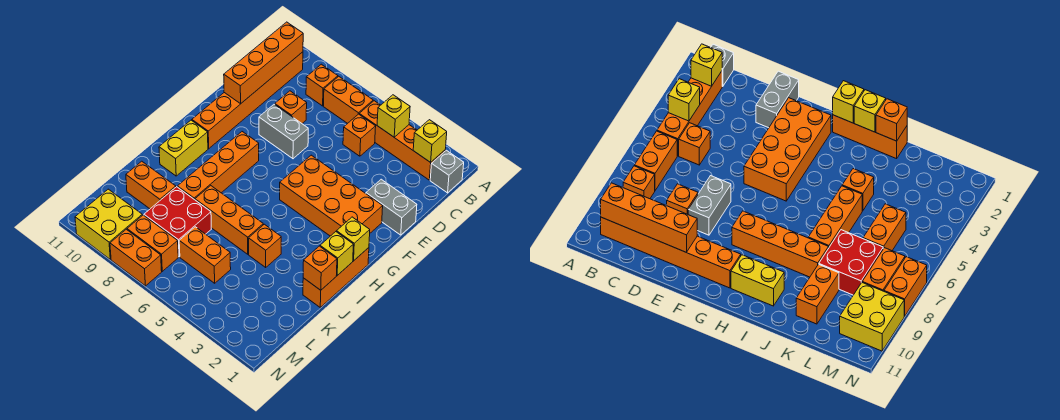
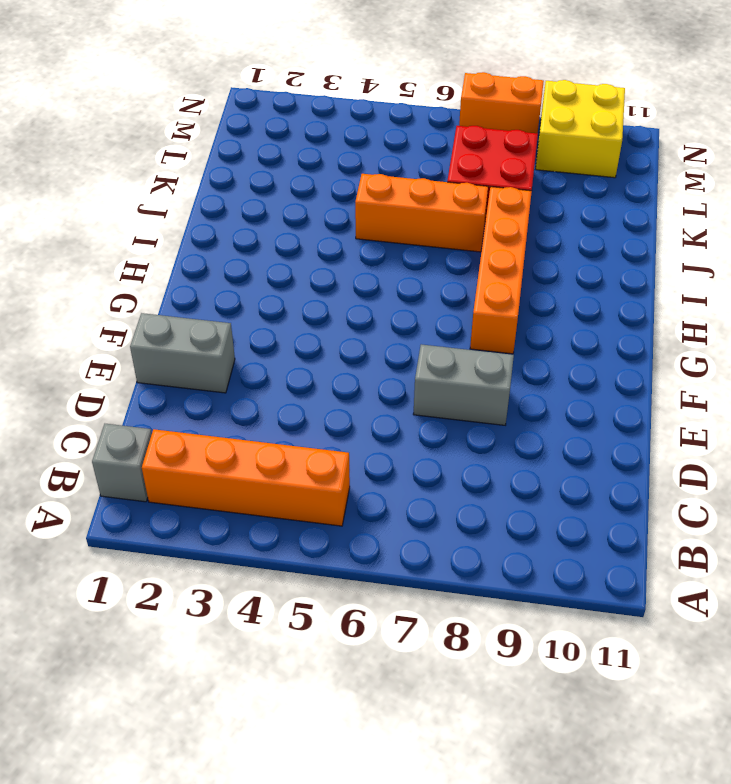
none -> orange brick B6:B7 level 1
none -> orange brick B8 level 1
none -> orange brick B10:G10 level 1

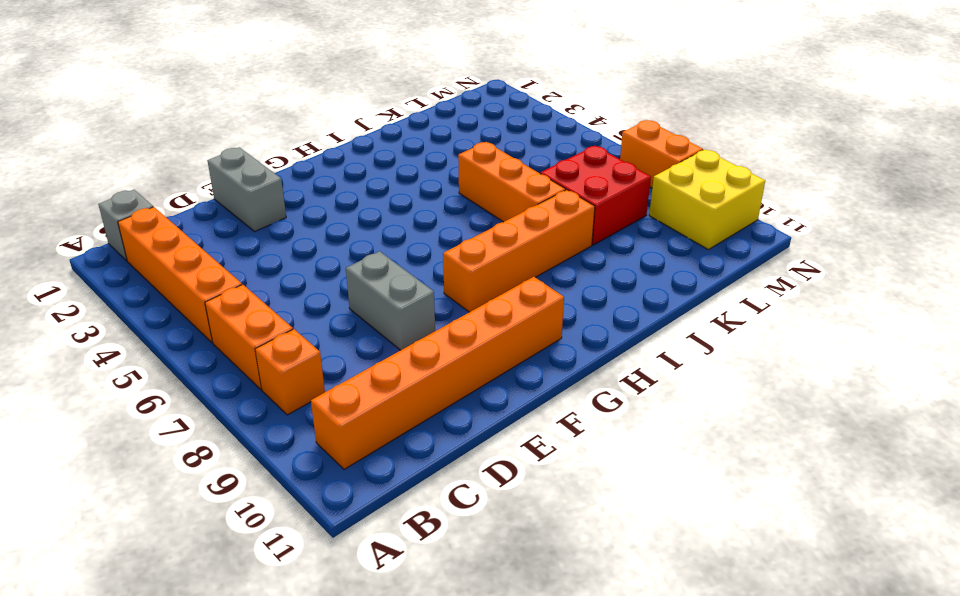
none -> orange brick C5 level 1
none -> orange brick D8 level 1
none -> orange brick F2:G5 level 1

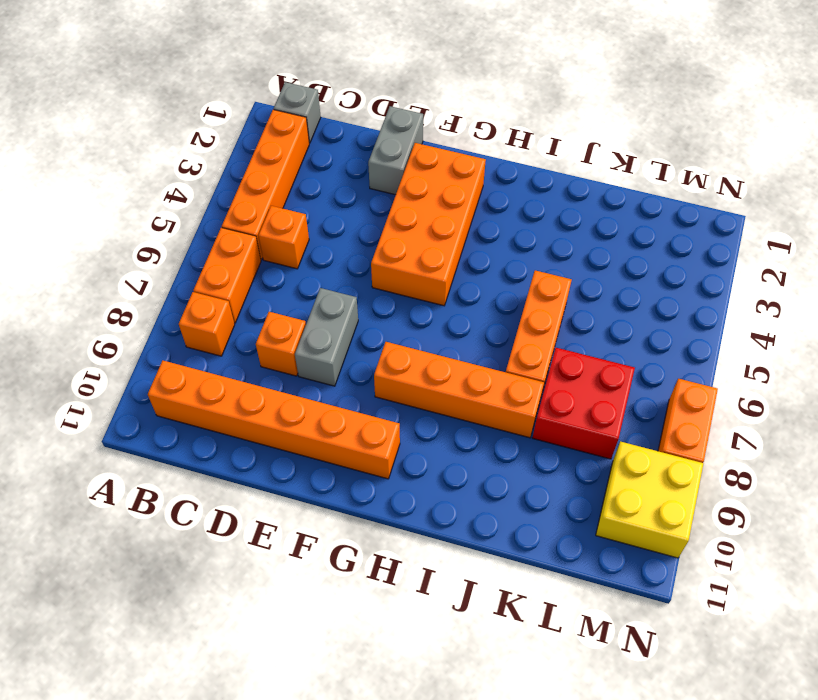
none -> orange brick H1:J1 level 1
none -> yellow brick H10:I10 level 1
none -> orange brick J4 level 1

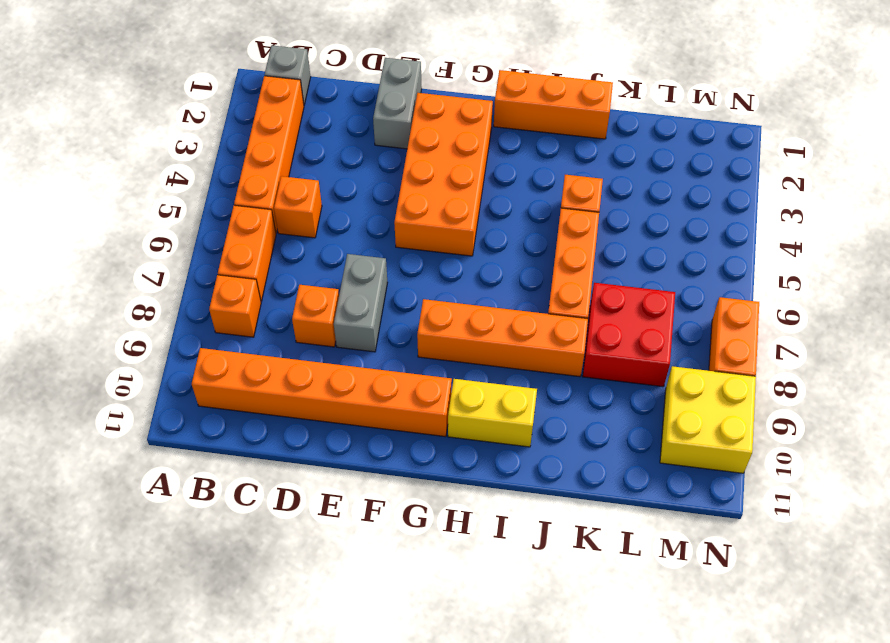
none -> orange brick K9:K10 level 1
none -> orange brick L5:L6 level 1
none -> orange brick M7:M8 level 1

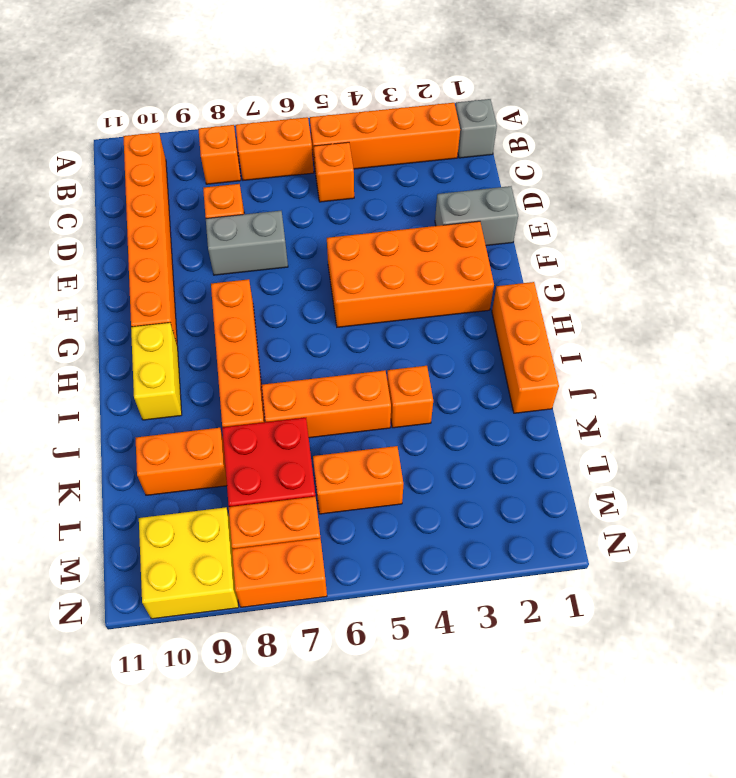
none -> yellow brick B2 level 2
none -> yellow brick B4 level 2
none -> orange brick B10:E10 level 2

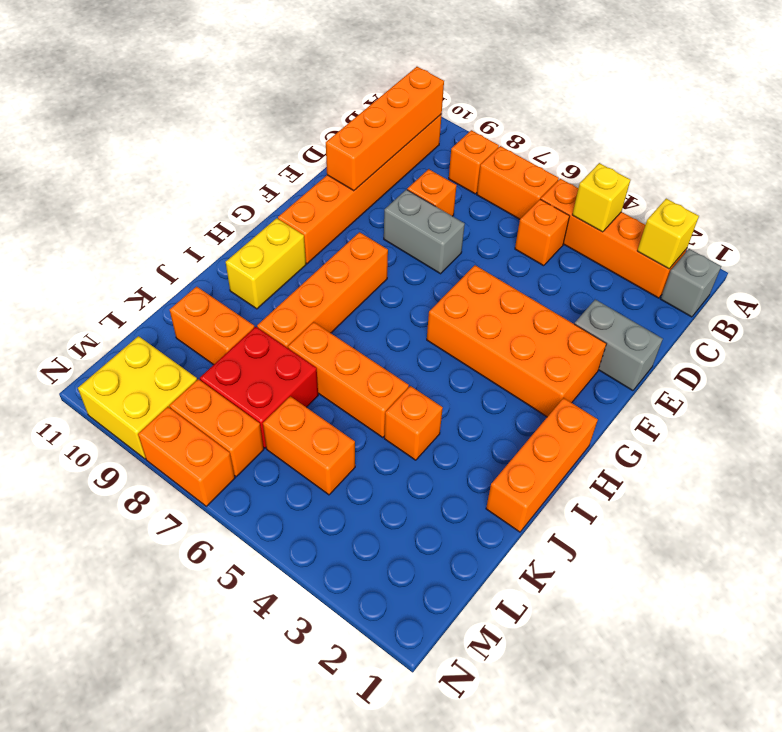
none -> yellow brick H1 level 2
none -> yellow brick I1 level 2
none -> orange brick J1 level 2

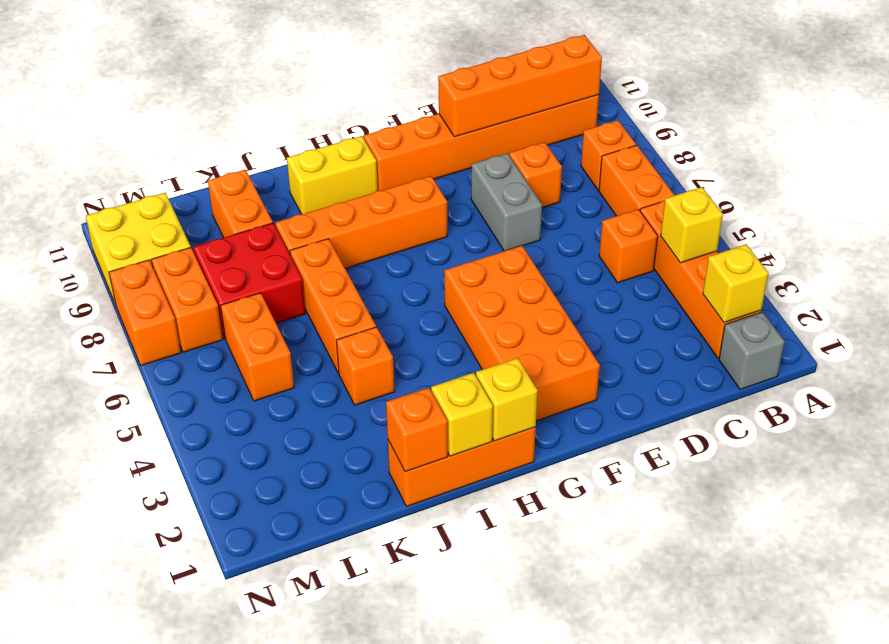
none -> grey brick E1:E2 level 1

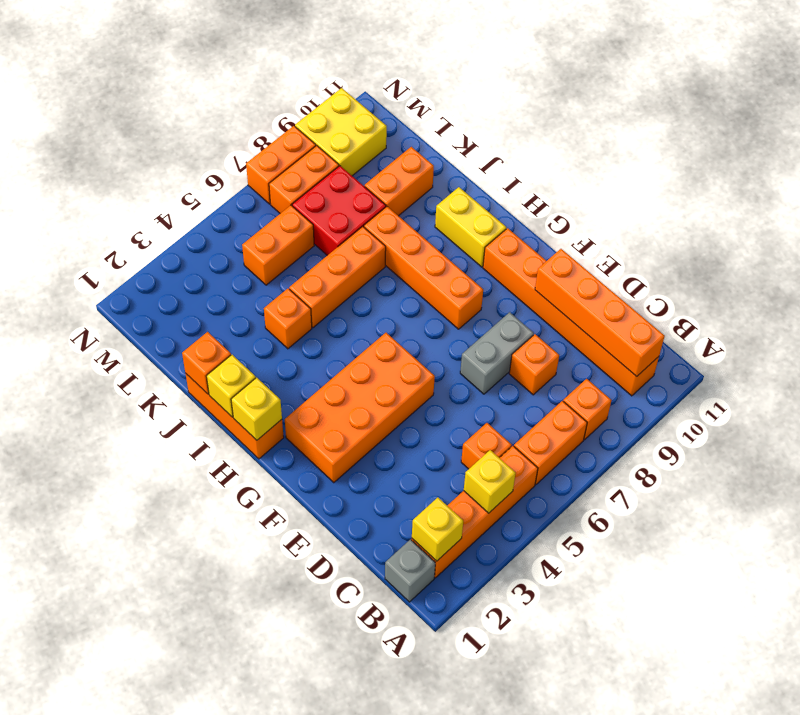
none -> grey brick E1:E2 level 1

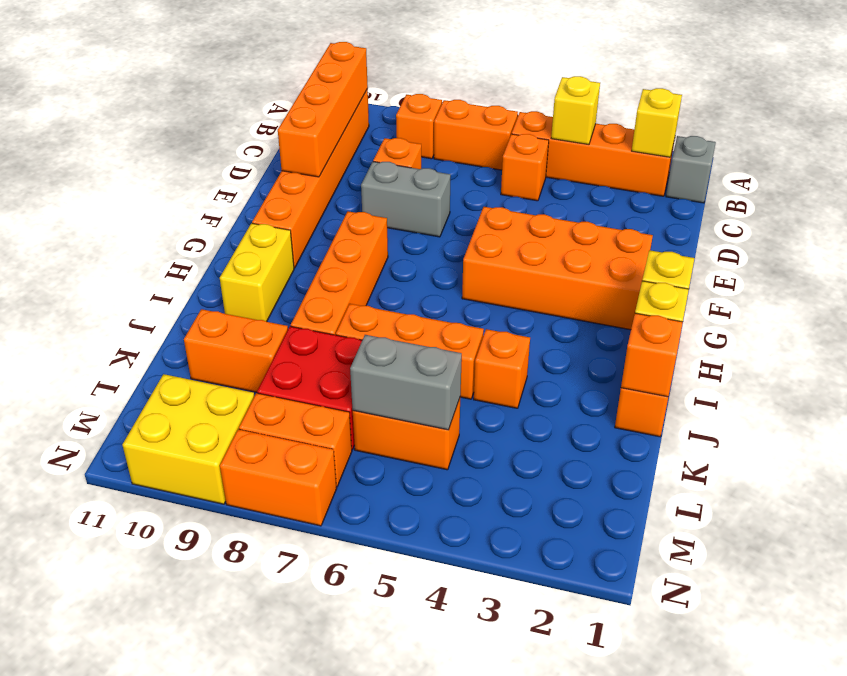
grey brick L5:L6 level 2 -> grey brick E1:E2 level 1

